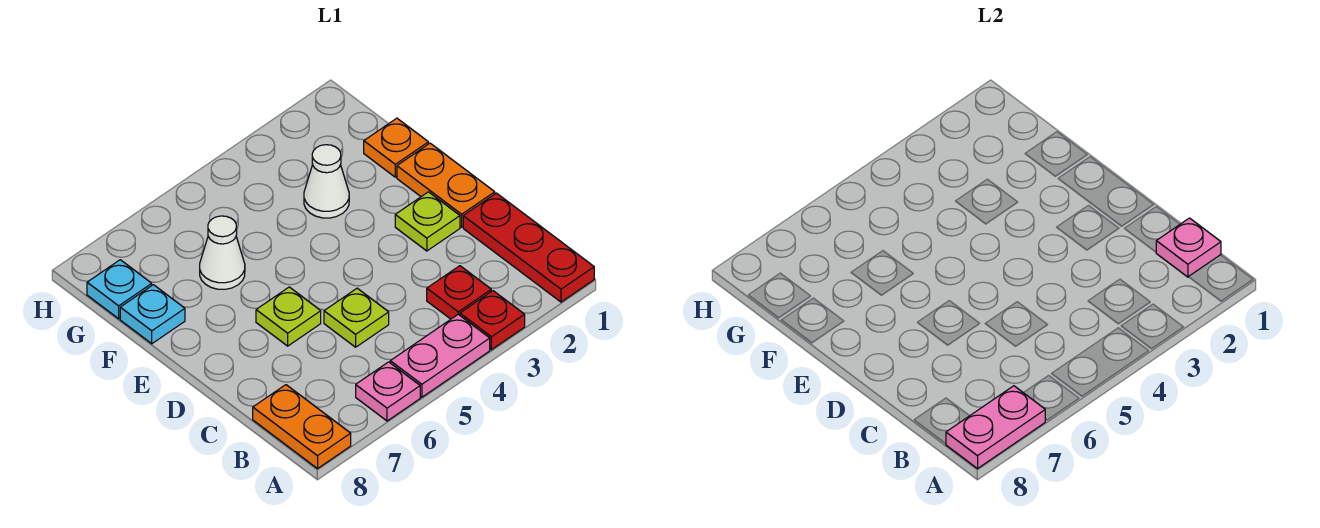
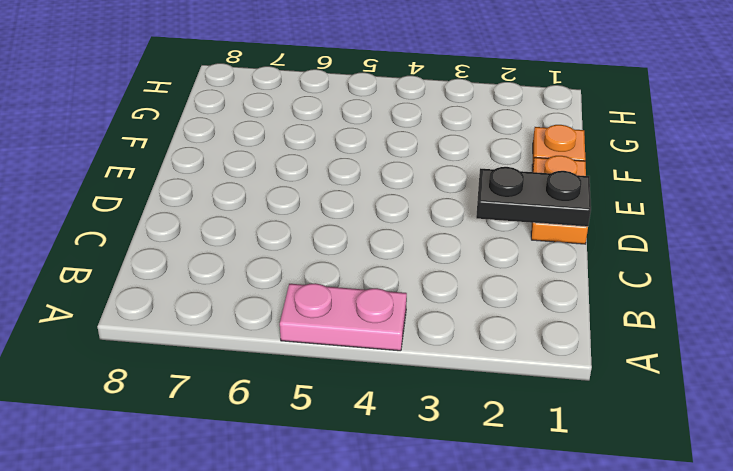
black plate D1:D2 level 2 -> none
none -> red plate A1:C1 level 1
none -> red plate A3 level 1
none -> pink plate A6 level 1

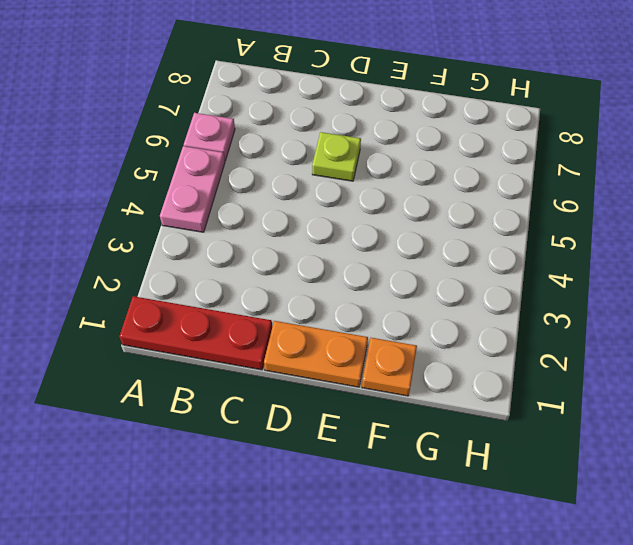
none -> red plate A3 level 1
none -> orange plate A8:B8 level 1
none -> red plate B3 level 1

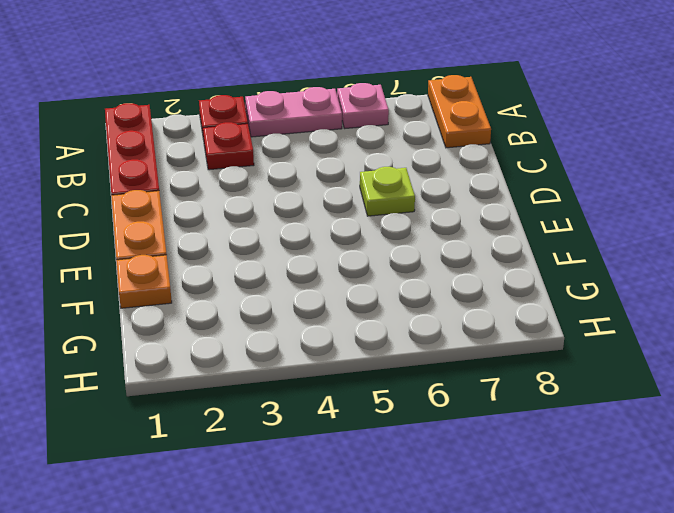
none -> lime plate C5 level 1
none -> lime plate D2 level 1
none -> white cone F3 level 1

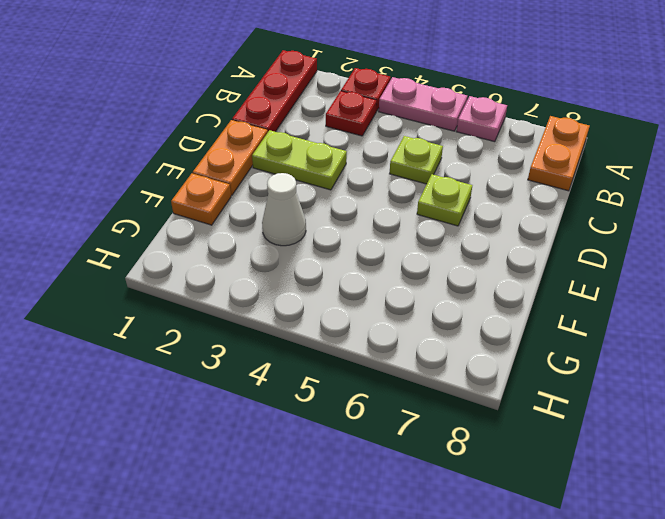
lime plate D2:D3 level 1 -> lime plate D2 level 1
none -> white cone F6 level 1
none -> cyan plate F8 level 1
none -> cyan plate G8 level 1

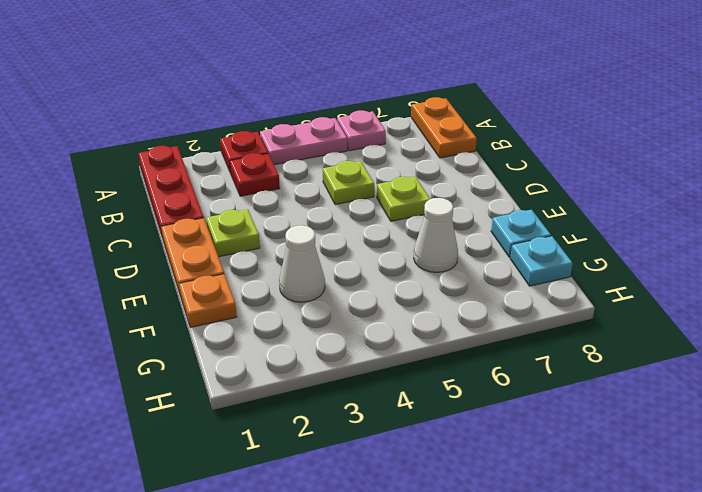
none -> pink plate A7:A8 level 2
none -> pink plate B1 level 2

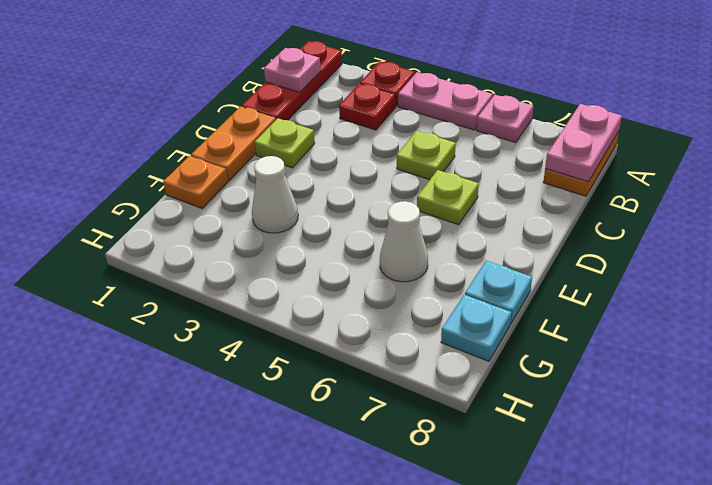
pink plate A8:B8 level 2 -> pink plate A7:A8 level 2

